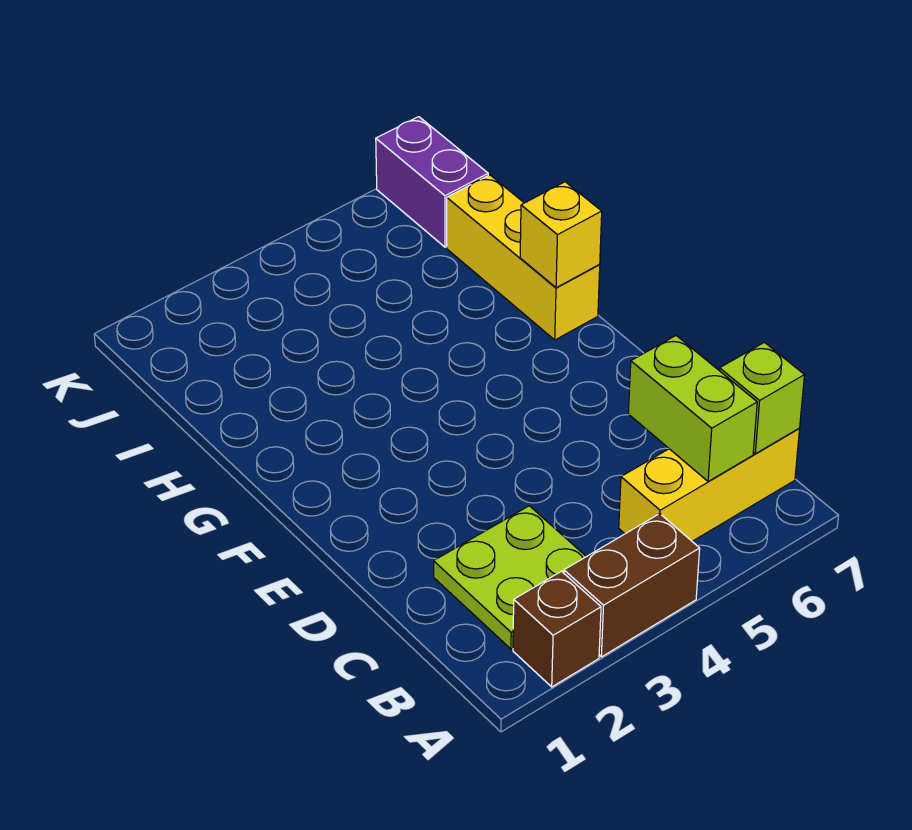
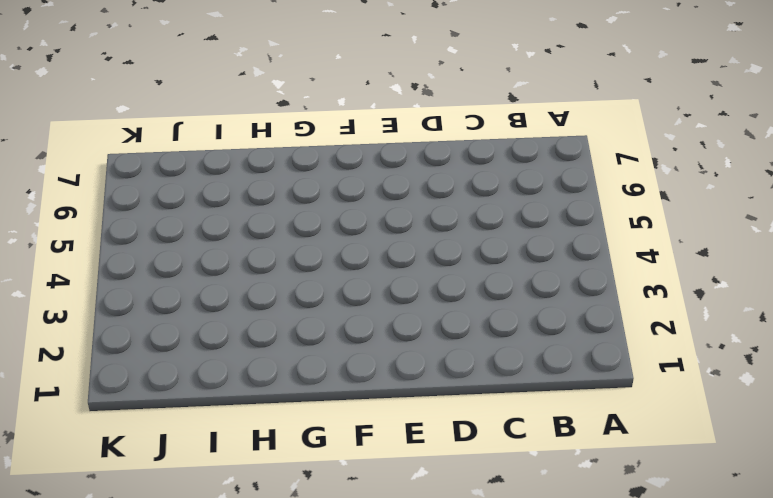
none -> brown brick A2 level 1
none -> brown brick A3:A4 level 1

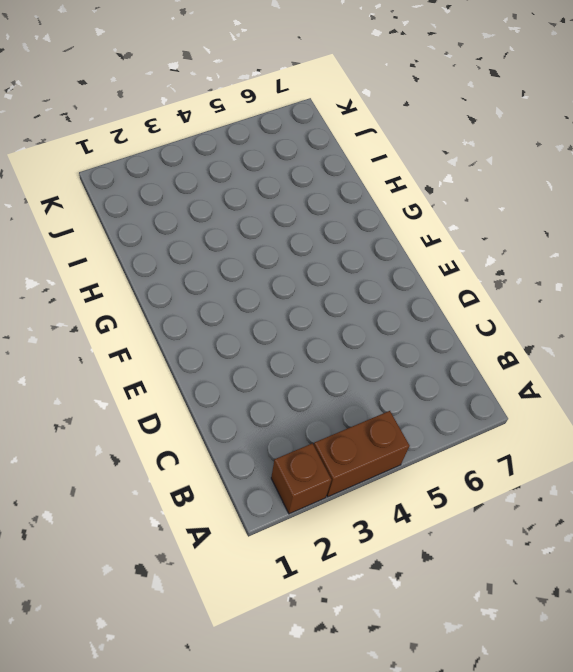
none -> lime plate B2:C3 level 1
none -> yellow brick B5:B7 level 1

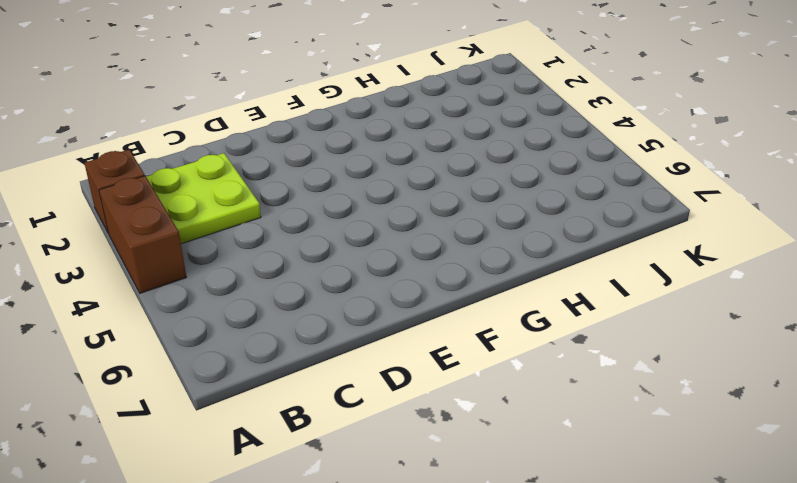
none -> yellow brick B5:B7 level 1
none -> yellow brick G7:I7 level 1

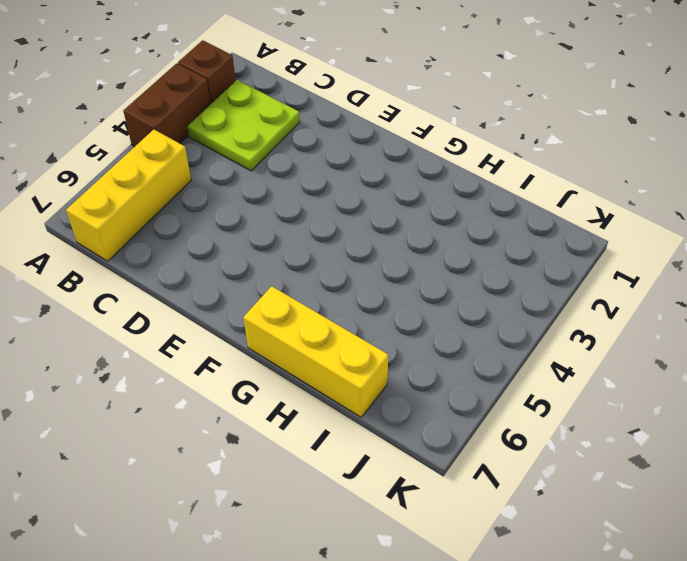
none -> purple brick J7:K7 level 1
none -> lime brick B6:C6 level 2

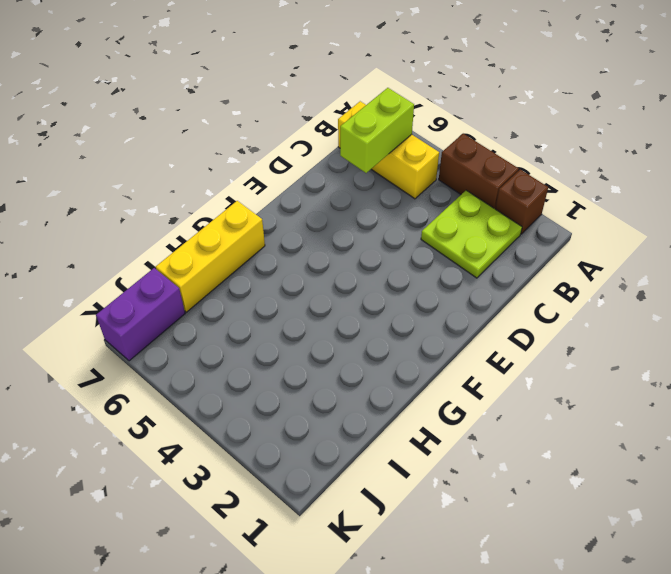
none -> lime brick B7 level 2
none -> yellow brick G7 level 2

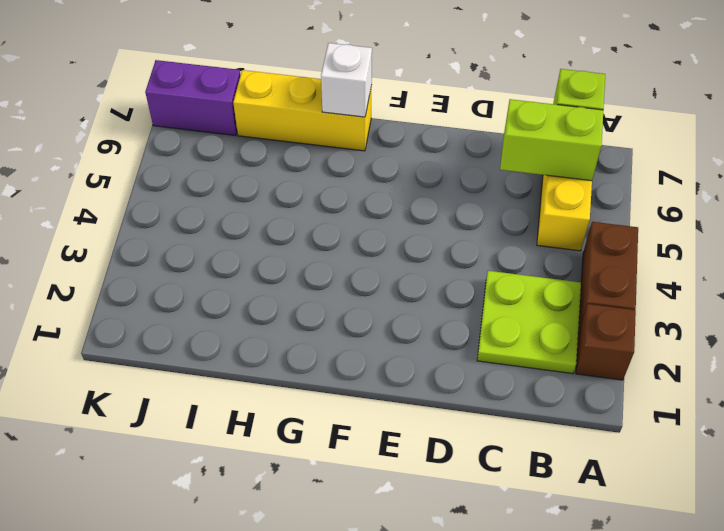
white brick G7 level 2 -> yellow brick G7 level 2

